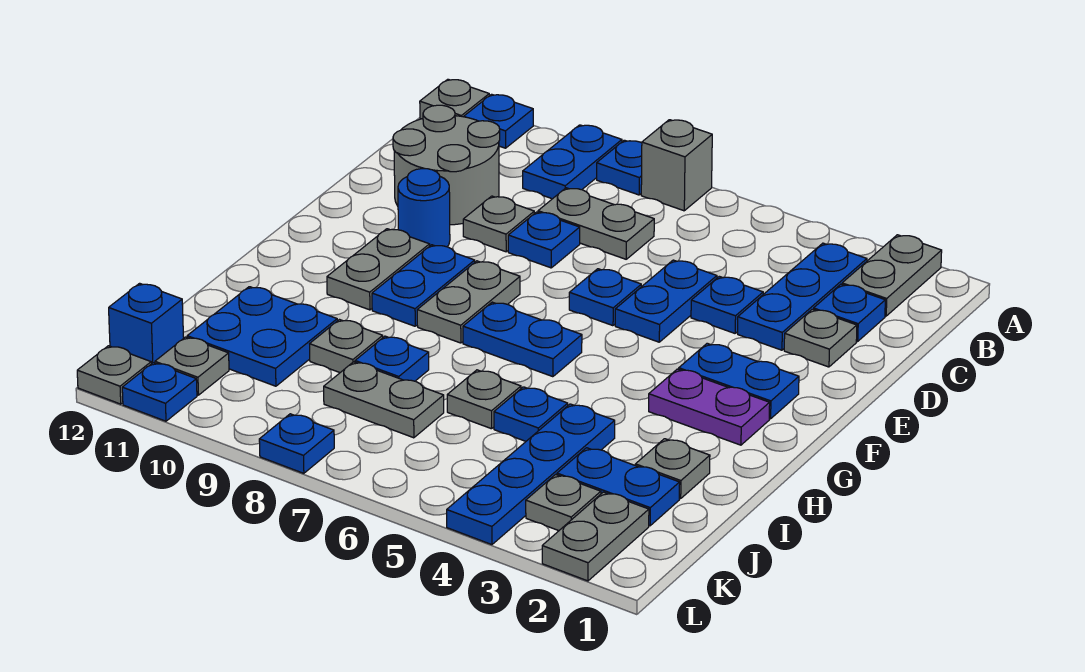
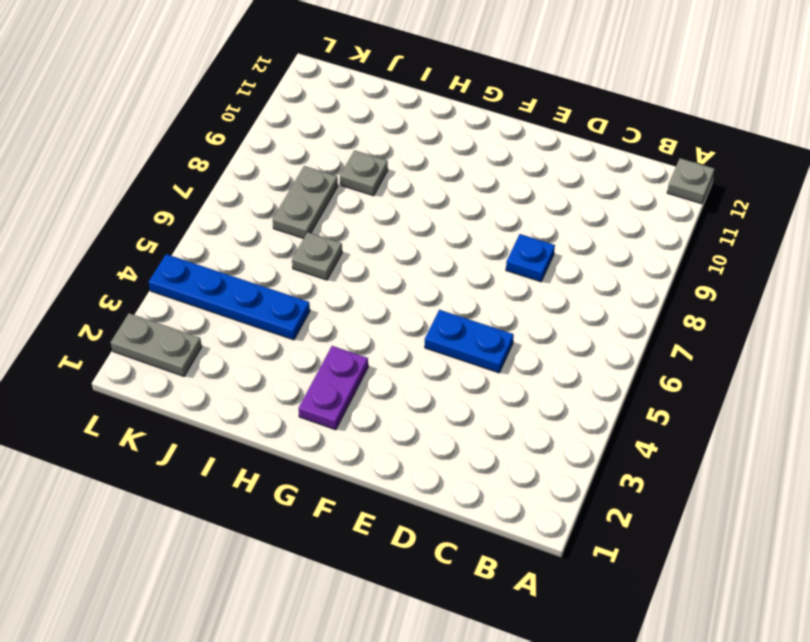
none -> grey plate A2:B2 level 1
none -> grey brick A7 level 1
none -> blue plate A8 level 1
none -> blue plate A9:B9 level 1

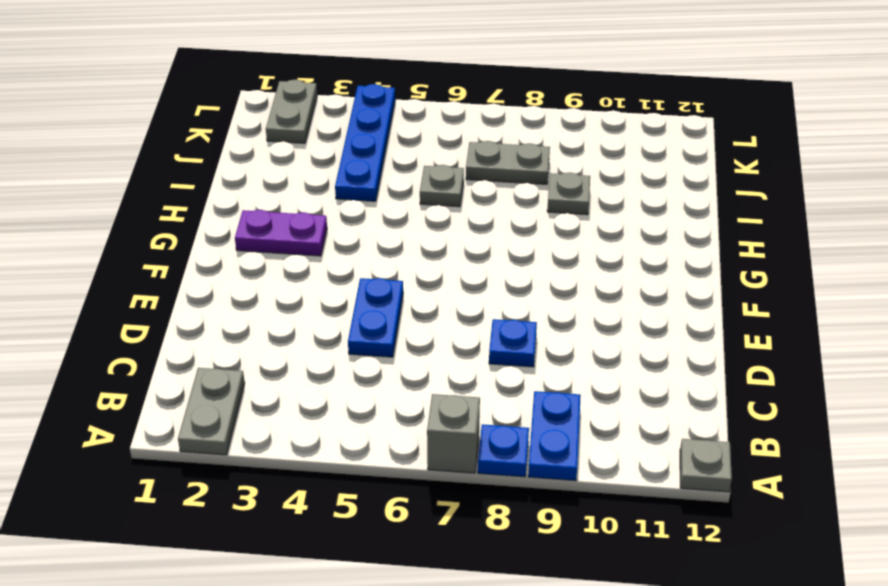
none -> blue plate A11 level 1
none -> blue plate B3:D3 level 1
none -> blue plate C2 level 1
none -> grey plate C7:C8 level 1

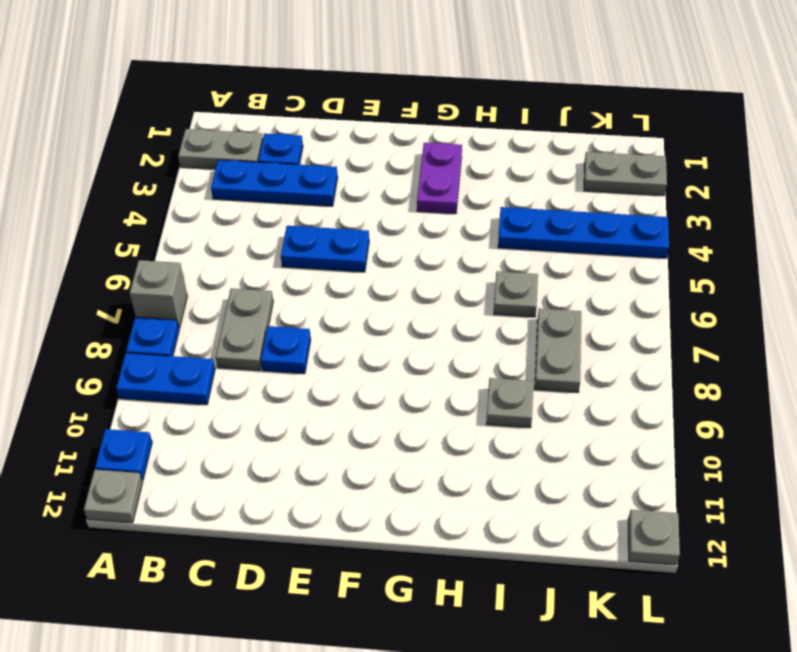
none -> grey round brick C10:D11 level 1
none -> grey plate D2 level 1
none -> blue plate D4 level 1
none -> grey plate D9 level 1

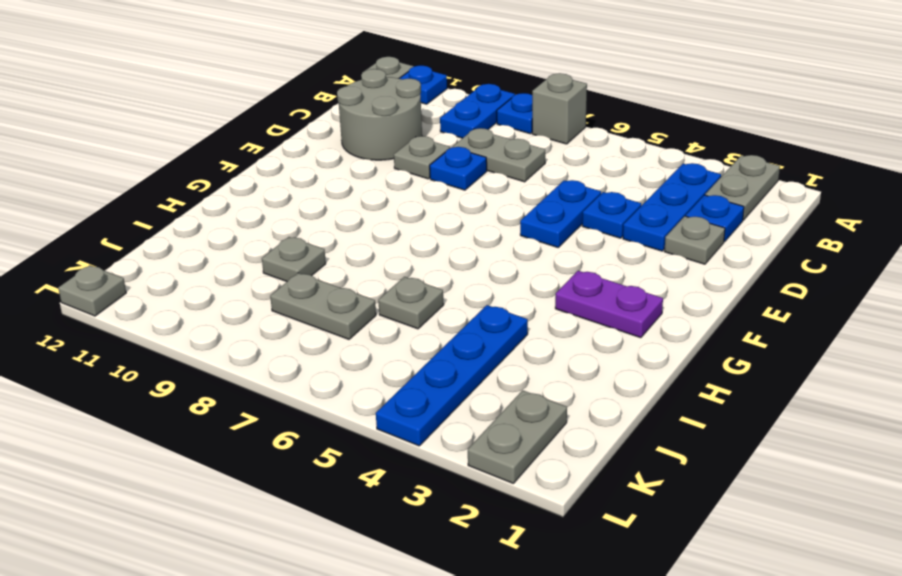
none -> blue plate E6 level 1
none -> blue round brick E10 level 1
none -> blue plate F2:F3 level 1
none -> grey plate F8:G8 level 1

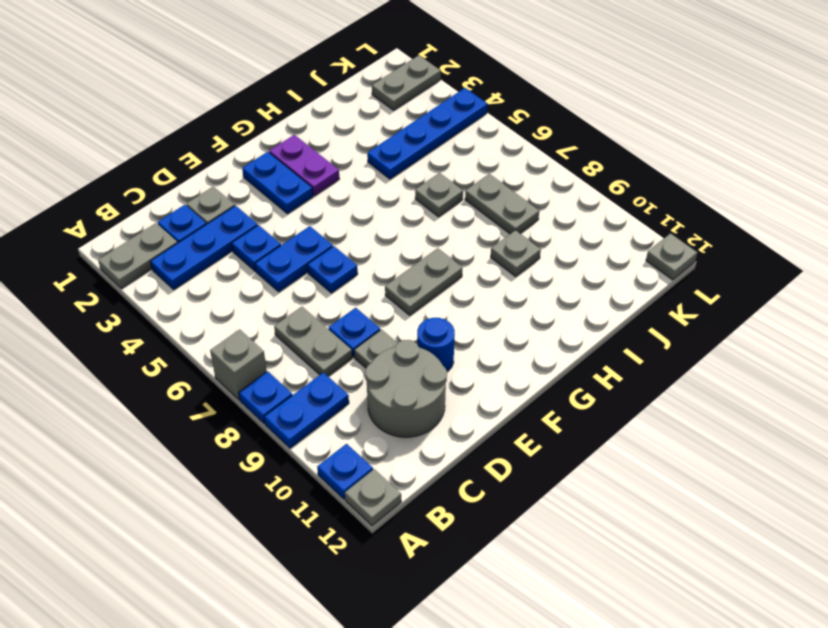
none -> blue plate F9:G9 level 1
none -> grey plate F10:G10 level 1
none -> blue plate G6:G7 level 1
none -> grey plate I2 level 1

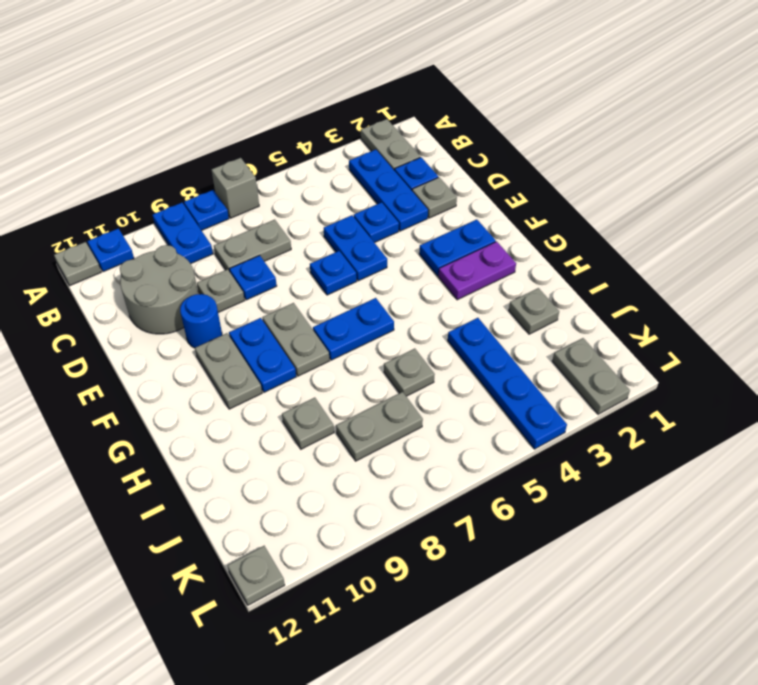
none -> blue plate I5 level 1
none -> blue plate I8 level 1
none -> blue plate I10:J11 level 1
none -> blue plate J2:J3 level 1

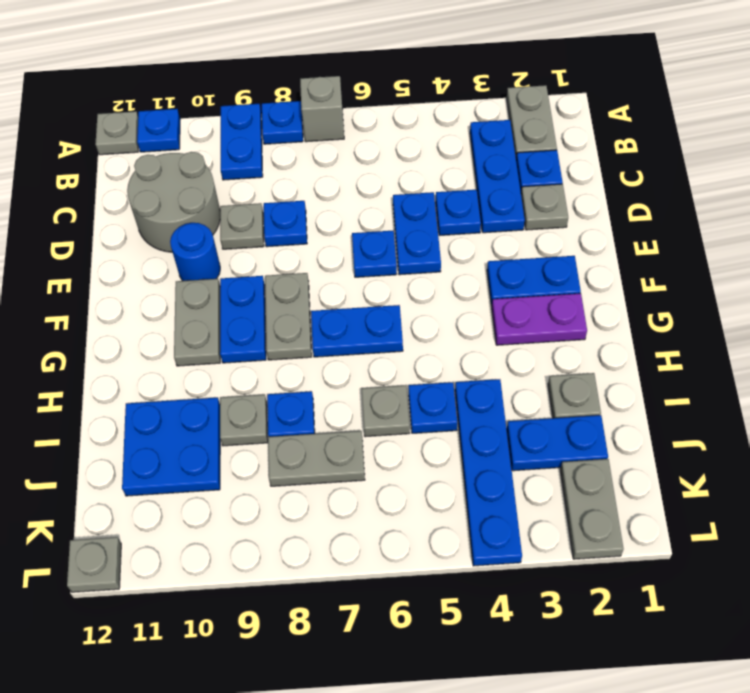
none -> grey plate C7:C8 level 1
none -> grey plate K3 level 1
none -> grey plate K11 level 1
none -> blue brick K12 level 1

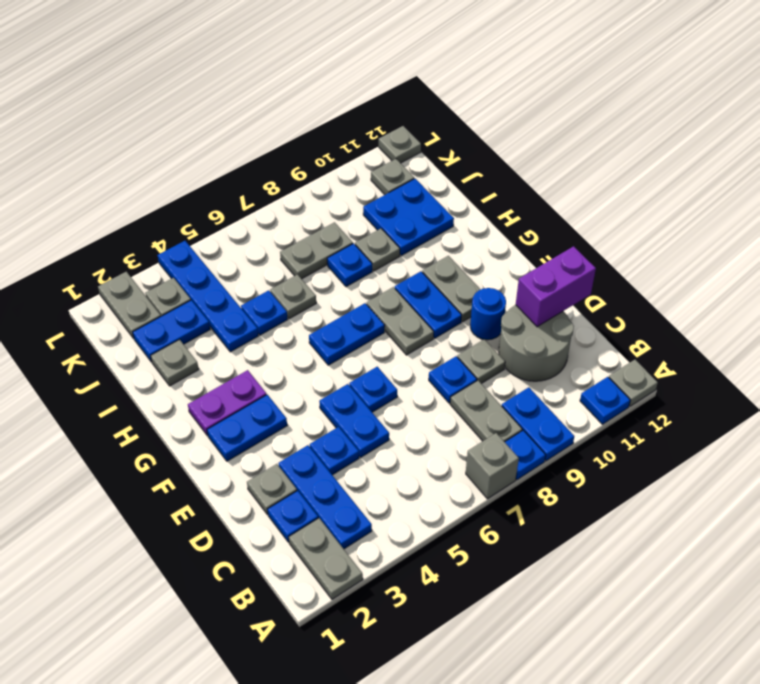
grey plate B8:C8 level 1 -> grey plate C7:C8 level 1
purple brick D11:D12 level 2 -> none
none -> blue brick K12 level 1
none -> blue plate L8 level 1
none -> blue plate L11 level 1

